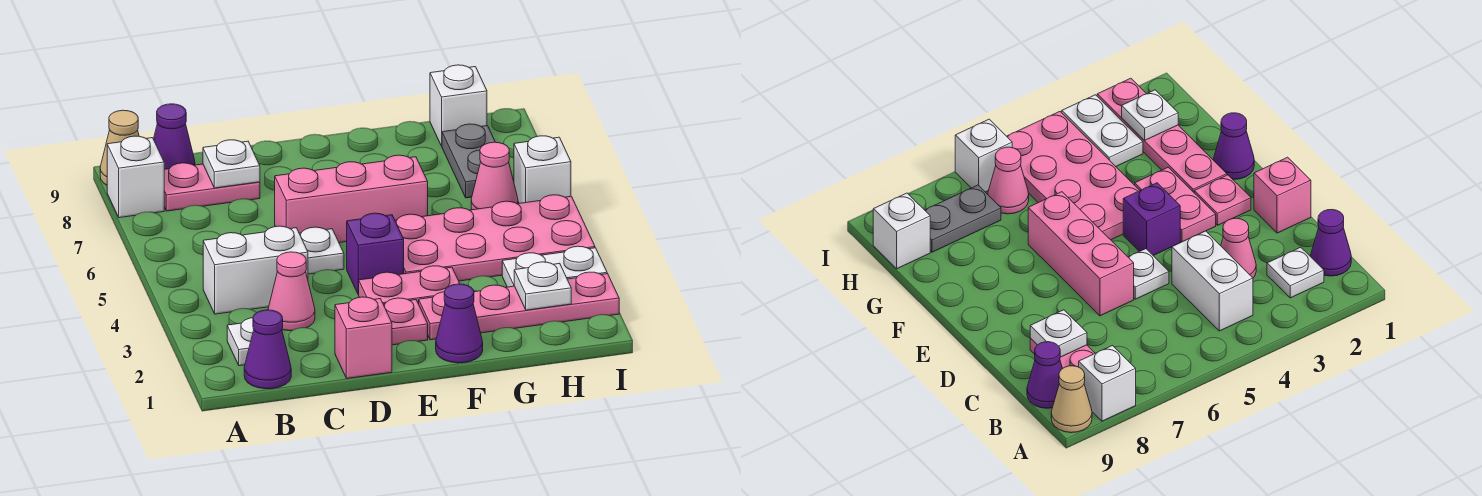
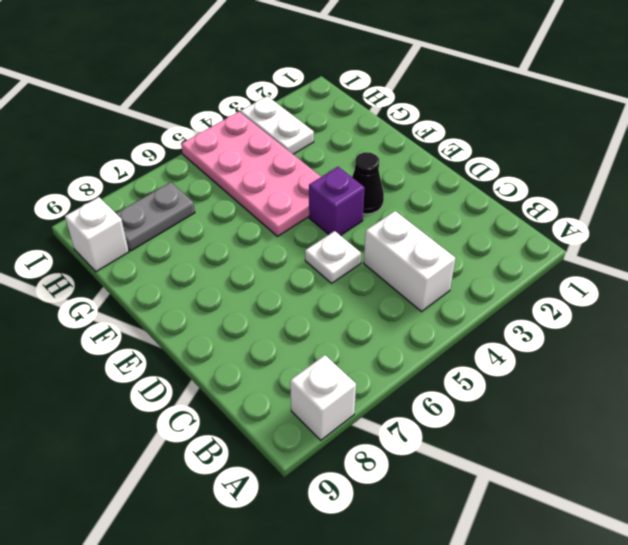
black cone E3 level 1 -> pink plate E3:F3 level 1
none -> tan cone A9 level 1
none -> purple cone B1 level 1
none -> white plate B2 level 1

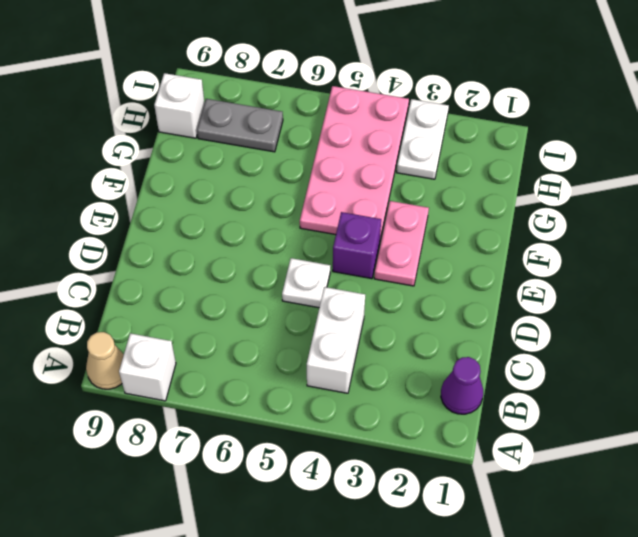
none -> white plate B2 level 1
none -> pink plate B8:C8 level 1
none -> purple cone B9 level 1

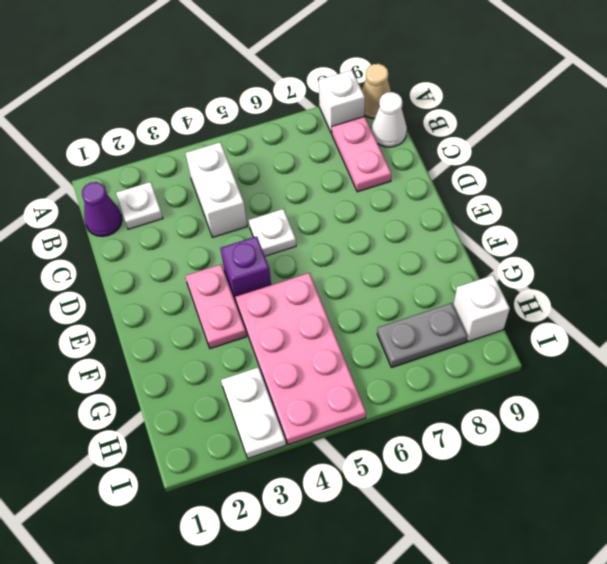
white cone B9 level 1 -> purple cone B9 level 1
none -> pink cone C3 level 1
none -> pink brick D1 level 1
none -> pink brick D6:F6 level 1

